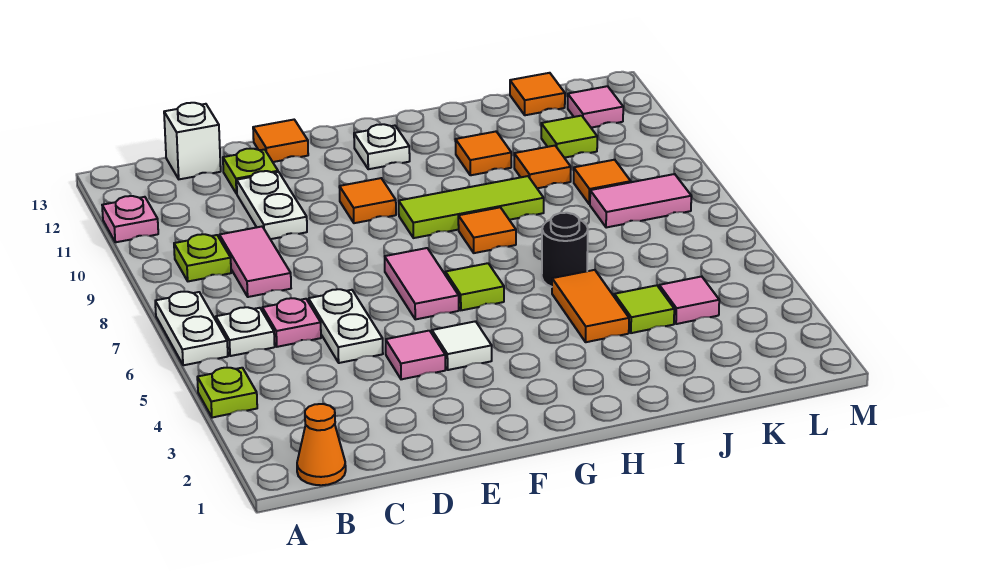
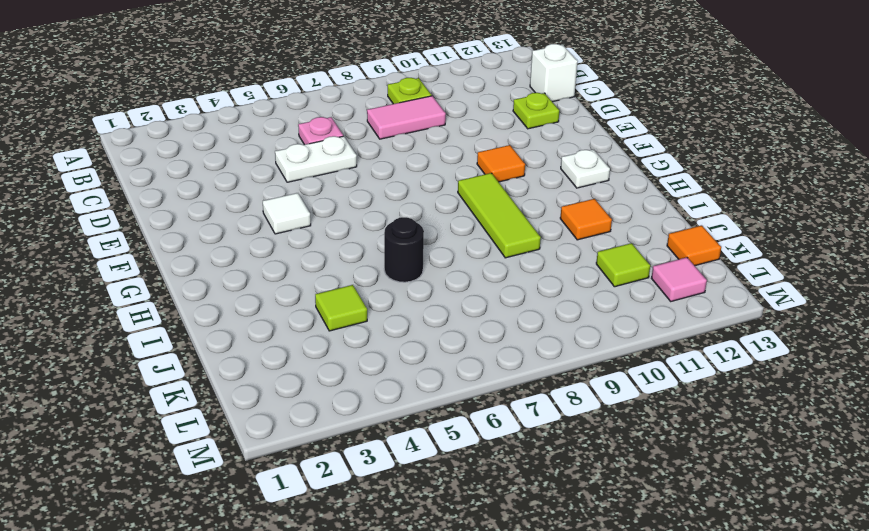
none -> lime plate A4 level 1
none -> white plate A6:A7 level 1
none -> pink plate A11 level 1
none -> orange cone B1 level 1

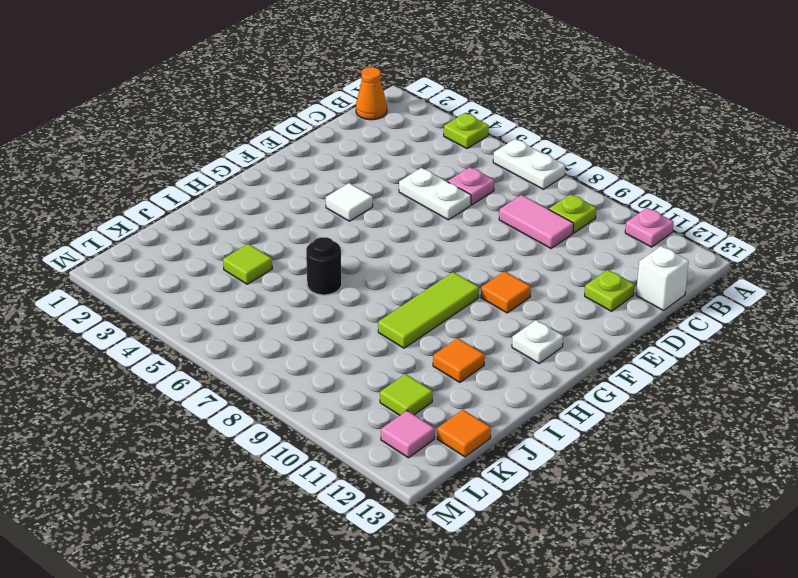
none -> white plate B6 level 1
none -> white plate D10:D11 level 1
none -> pink tile E4 level 1
none -> orange tile E13 level 1

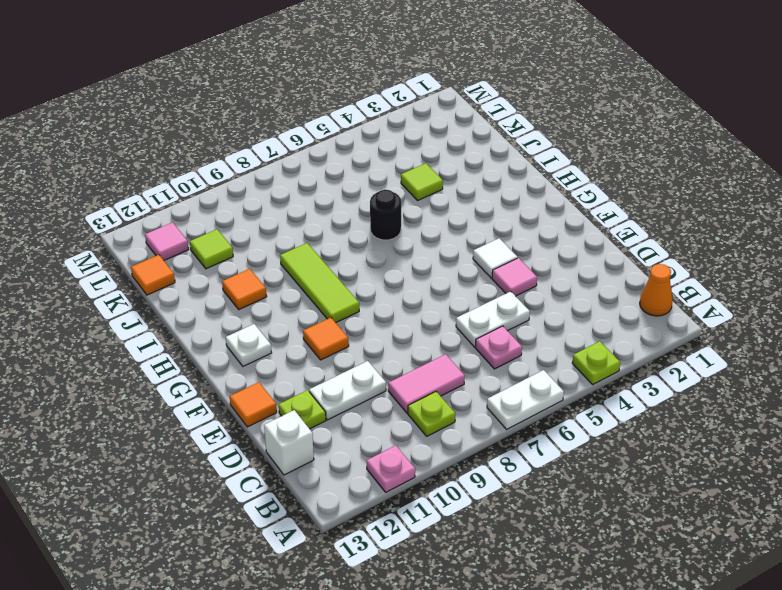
none -> white plate B6 level 1
none -> pink tile F6:F7 level 1
none -> lime tile G6 level 1
none -> orange tile H8 level 1

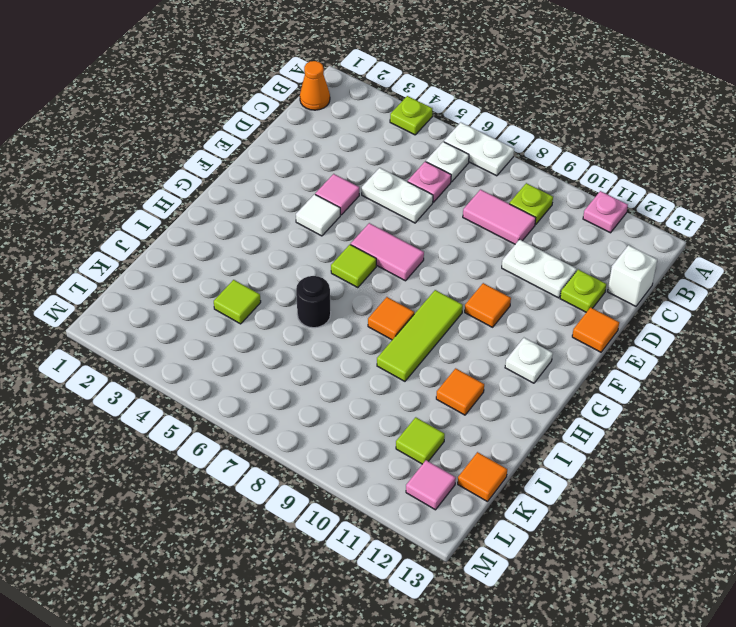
none -> orange tile I4:I5 level 1
none -> orange tile J10 level 1
none -> pink tile K4 level 1
none -> pink tile K8:L8 level 1

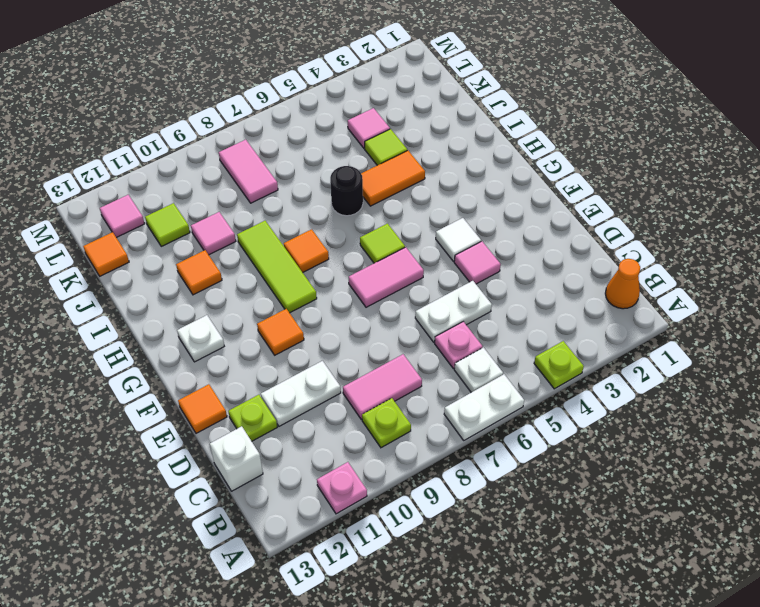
pink tile J10 level 1 -> orange tile J10 level 1
none -> orange tile K9 level 1

